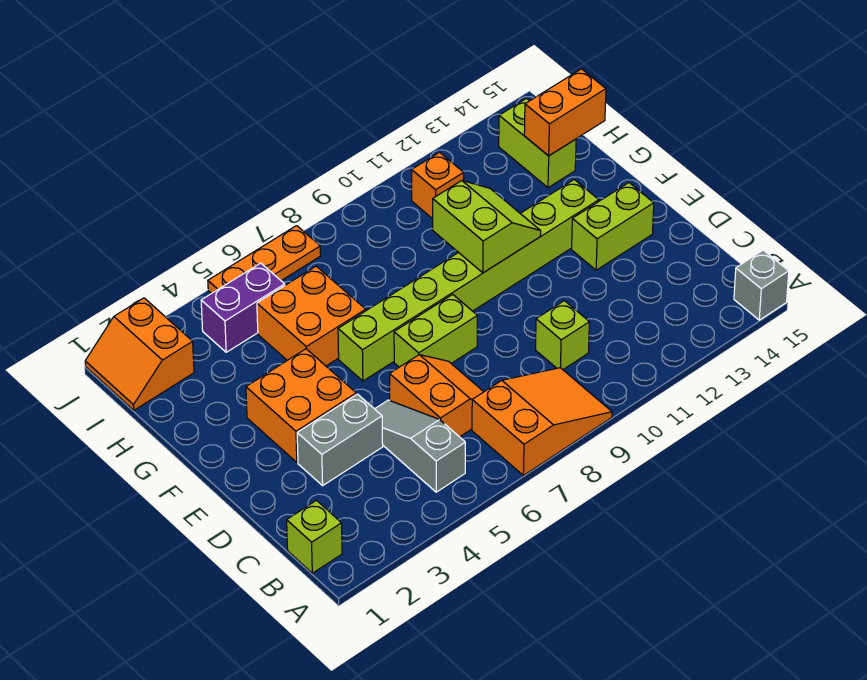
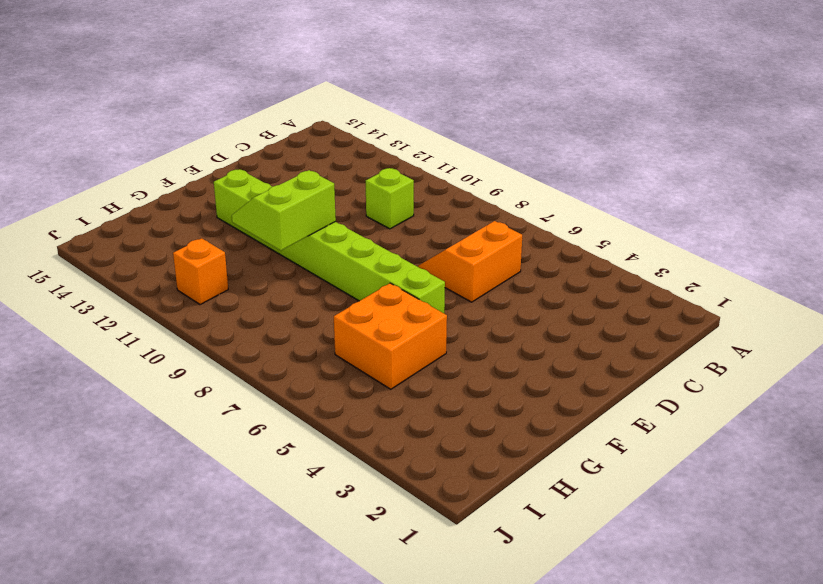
none -> orange slope A7:B9 level 1 top 7
none -> grey brick A15 level 1
none -> lime brick B1 level 1

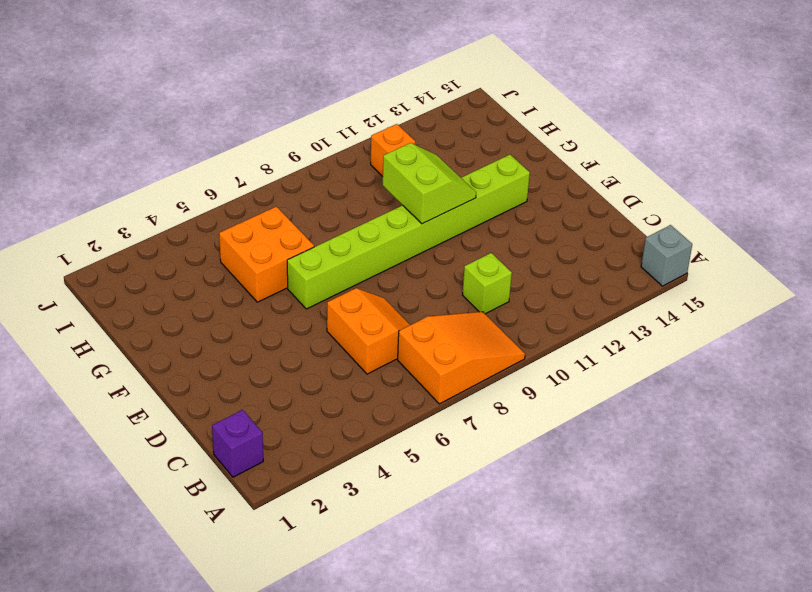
purple brick B1 level 1 -> lime brick B1 level 1
none -> grey slope B5:D5 level 1 top B
none -> grey brick D3:D4 level 1
none -> orange brick E3:F4 level 1

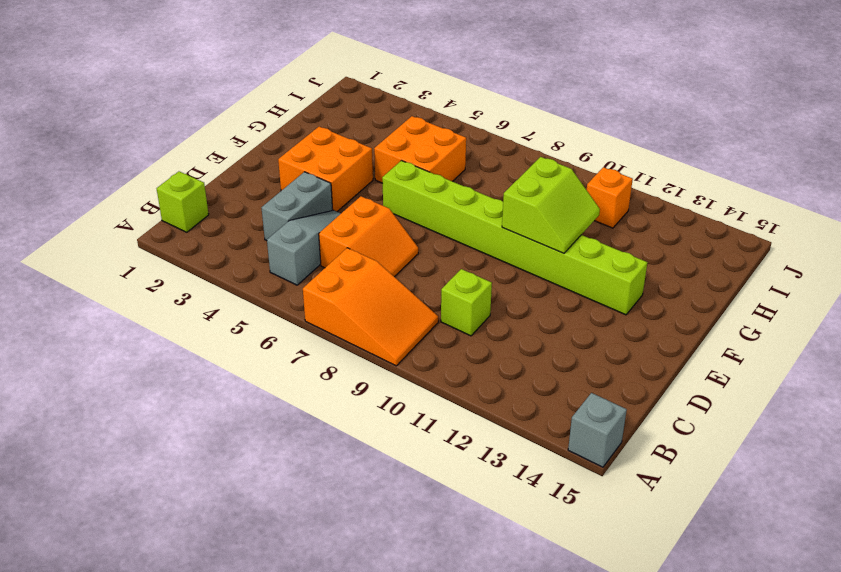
grey brick C4:D4 level 1 -> grey brick D3:D4 level 1
none -> lime brick E7:E8 level 1
none -> lime brick E13:E14 level 1
none -> lime brick H14:I14 level 1

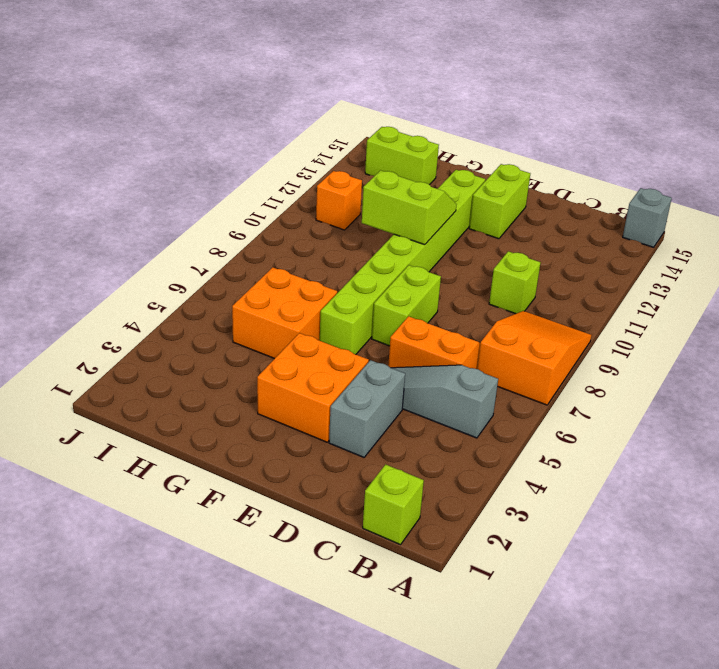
none -> orange slope I1:J2 level 1 top 2
none -> purple brick I4:I5 level 1
none -> orange plate J5:J7 level 1

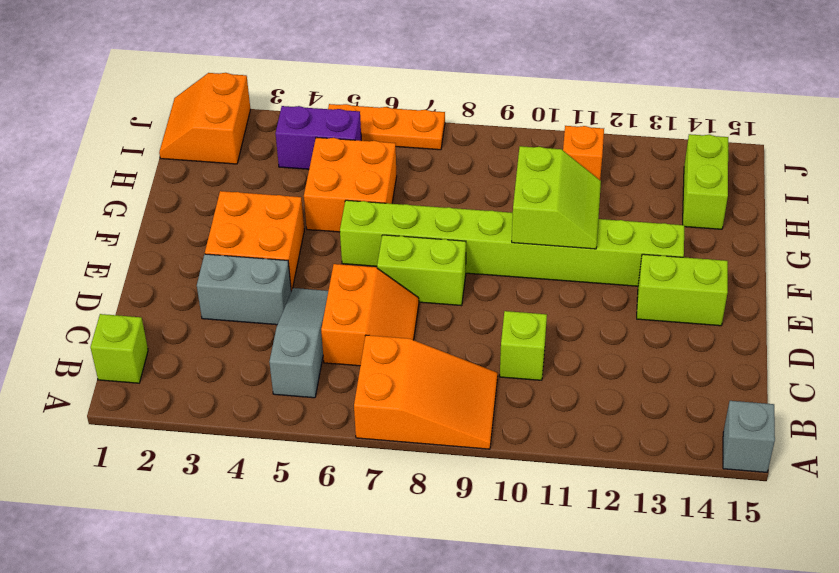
none -> orange brick H14:H15 level 2

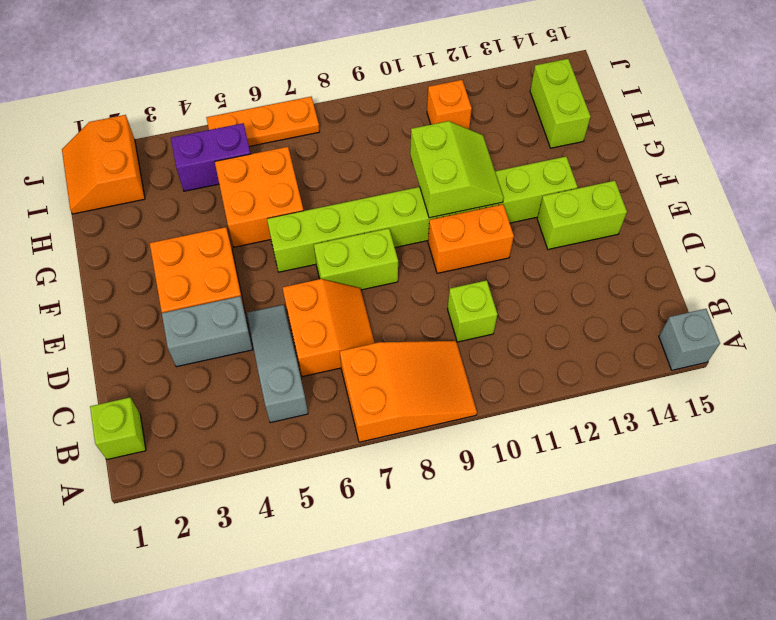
orange brick E10:E11 level 1 -> orange brick H14:H15 level 2

